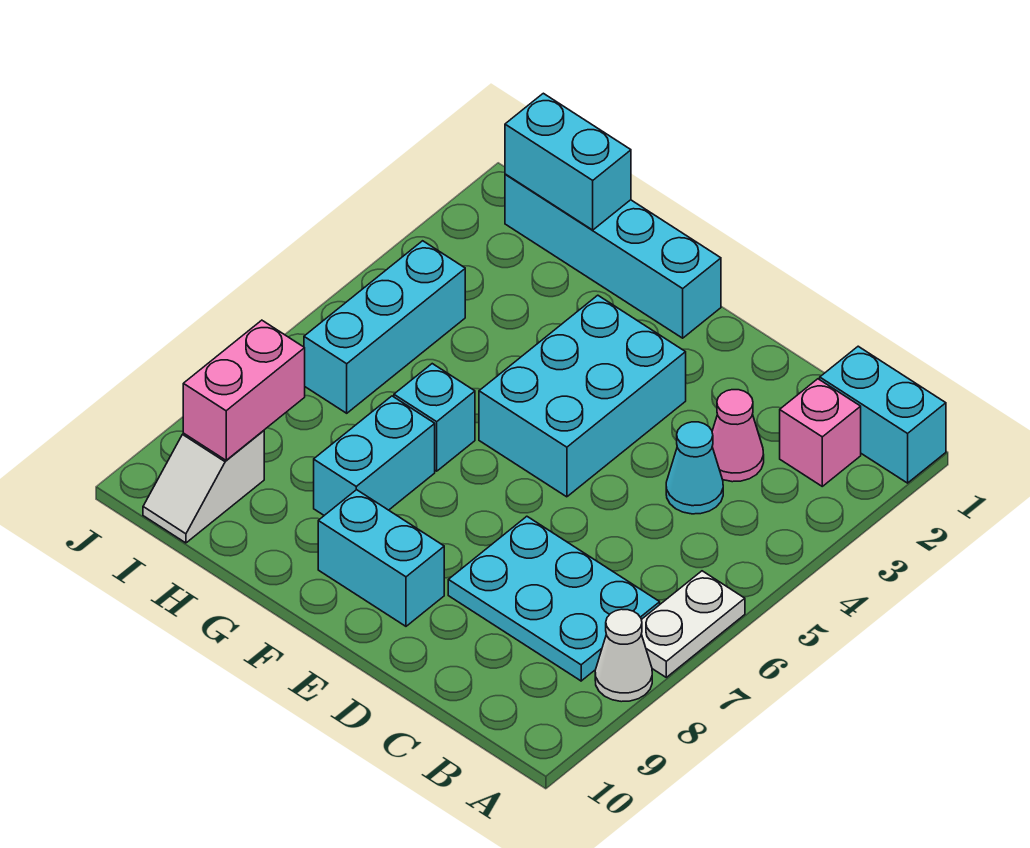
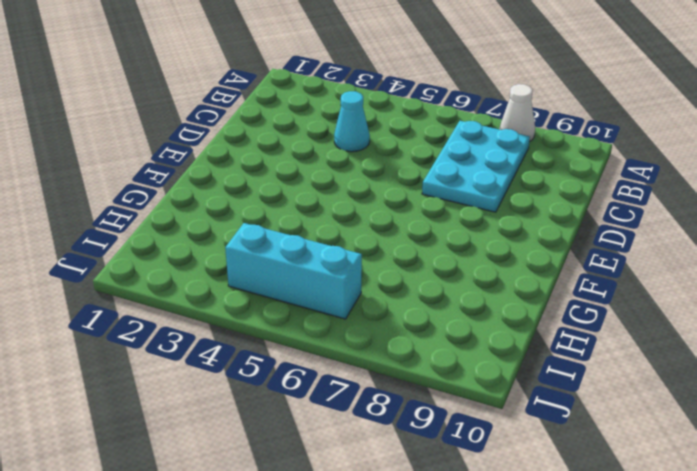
none -> cyan brick A1:B1 level 1
none -> white plate A6:A7 level 1
none -> pink brick B2 level 1

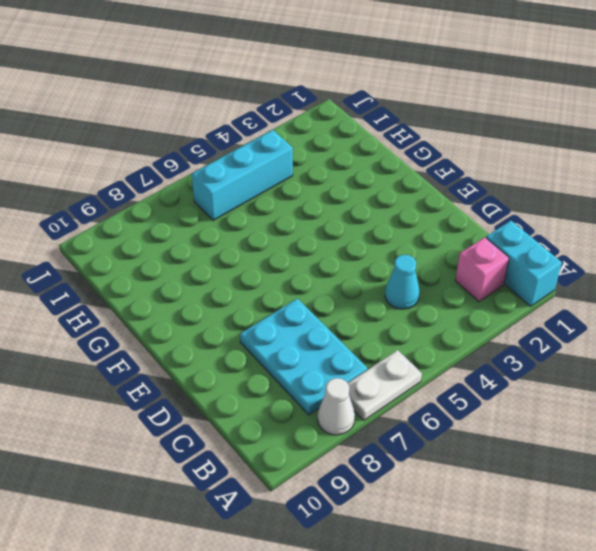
none -> pink cone C3 level 1
none -> cyan brick E3:F5 level 1
none -> cyan brick E9:F9 level 1

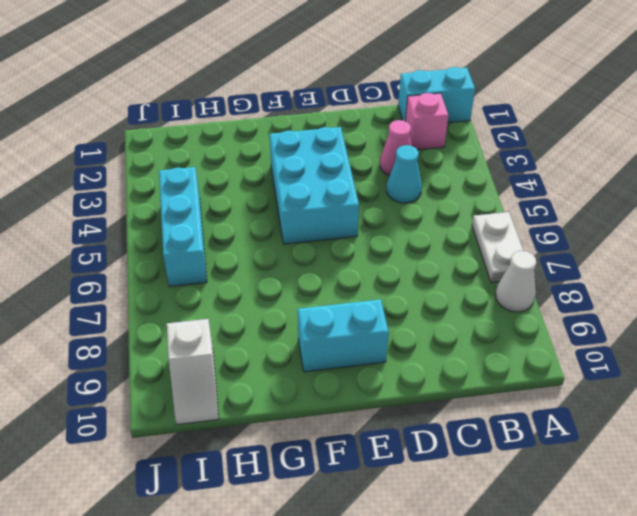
none -> cyan plate B7:D8 level 1
none -> cyan brick F1:I1 level 1
none -> cyan brick G6 level 1

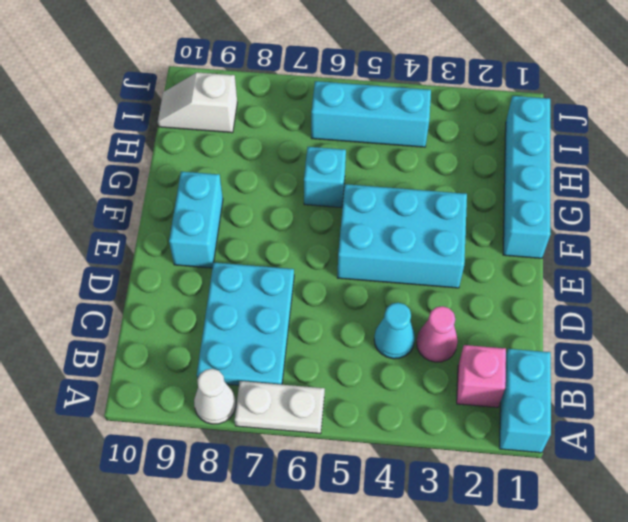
none -> cyan brick G7:G8 level 1
none -> cyan brick H1:I1 level 2
none -> pink brick I8:I9 level 2

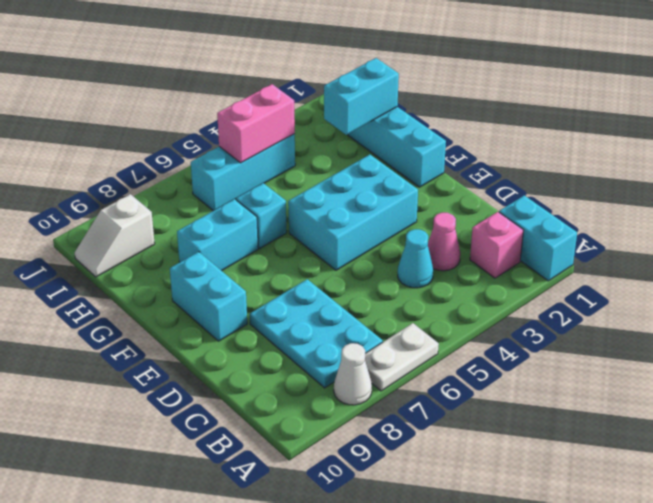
cyan brick H1:H2 level 2 -> cyan brick H1:I1 level 2
pink brick I4:I5 level 2 -> pink brick I8:I9 level 2

